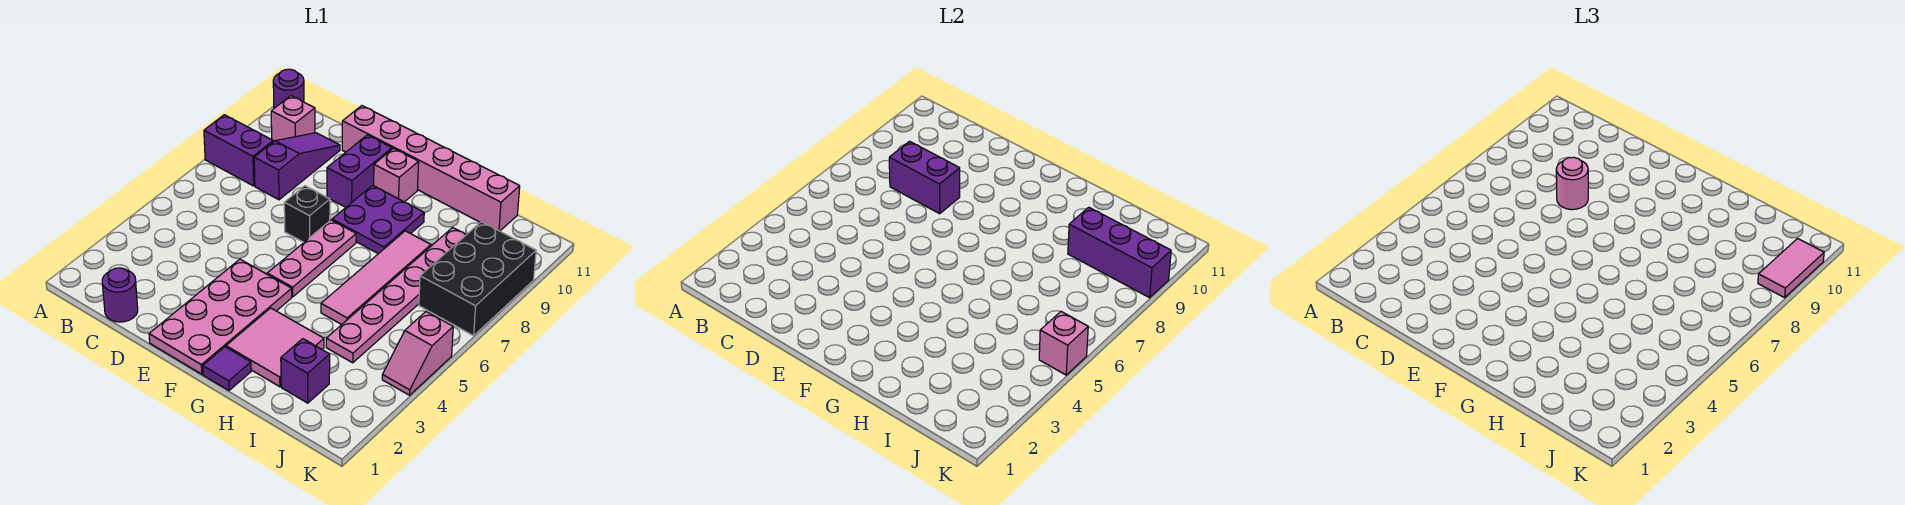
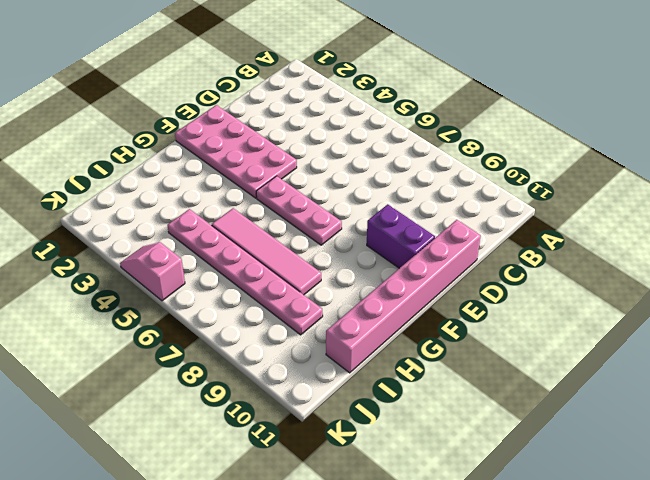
none -> purple brick A8:B8 level 1
none -> purple round brick A11 level 1
none -> pink brick B10 level 1

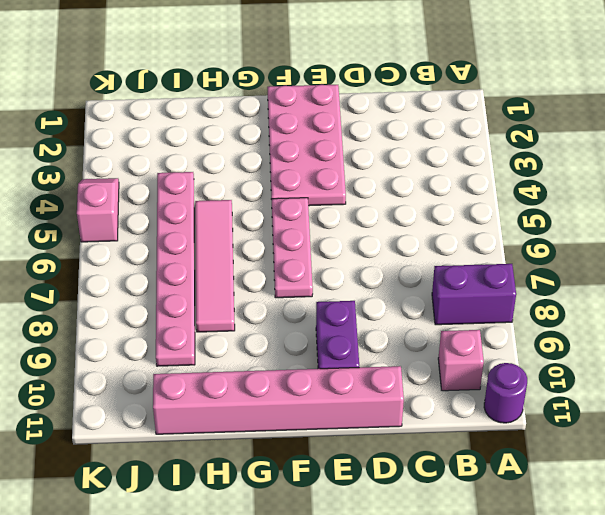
none -> purple round brick C1 level 1
none -> purple slope C8:C10 level 1 top 8
none -> black brick E7 level 1

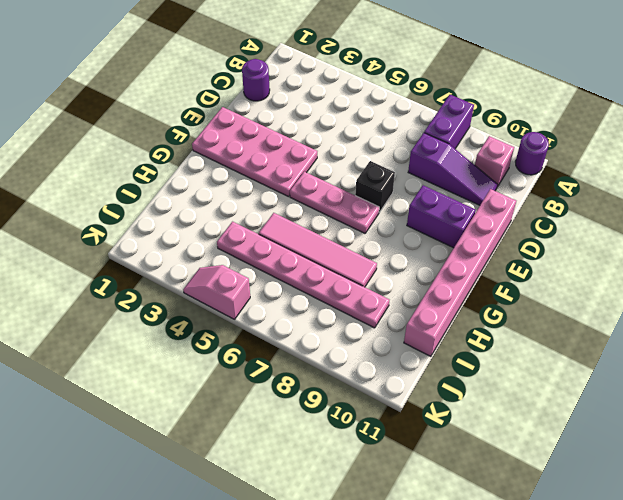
none -> purple plate F8:G9 level 1
none -> pink brick F10 level 1
none -> purple tile G1 level 1

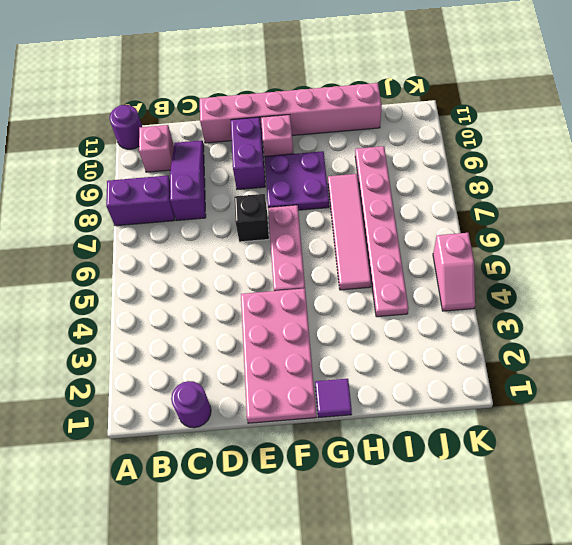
none -> pink tile G2:H3 level 1
none -> purple brick I2 level 1
none -> black brick J7:K9 level 1

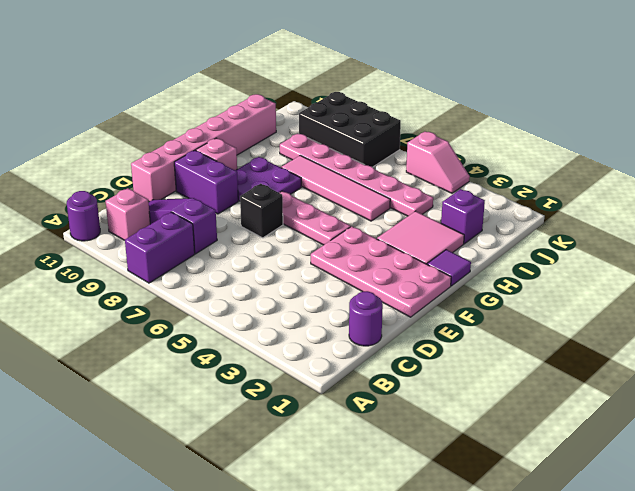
none -> purple brick C8:D8 level 2
none -> purple brick I9:K9 level 2
none -> pink brick K5 level 2

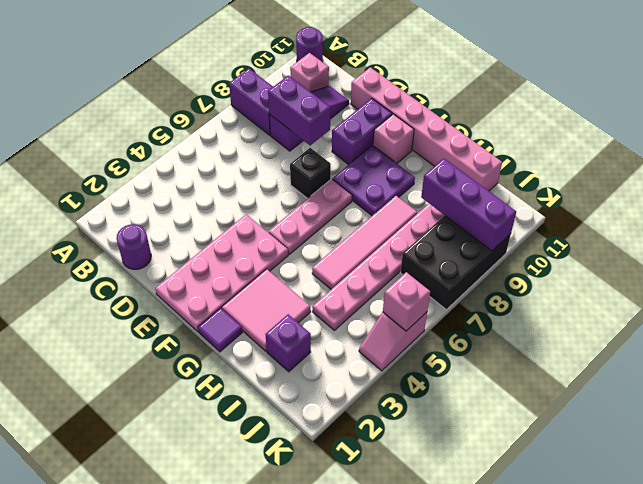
none -> pink round brick D8 level 3
none -> pink tile K9:K10 level 3

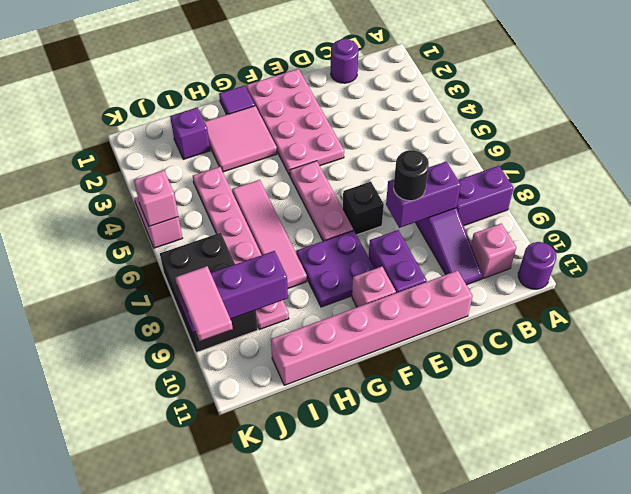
black round brick D8 level 3 -> pink round brick D8 level 3

